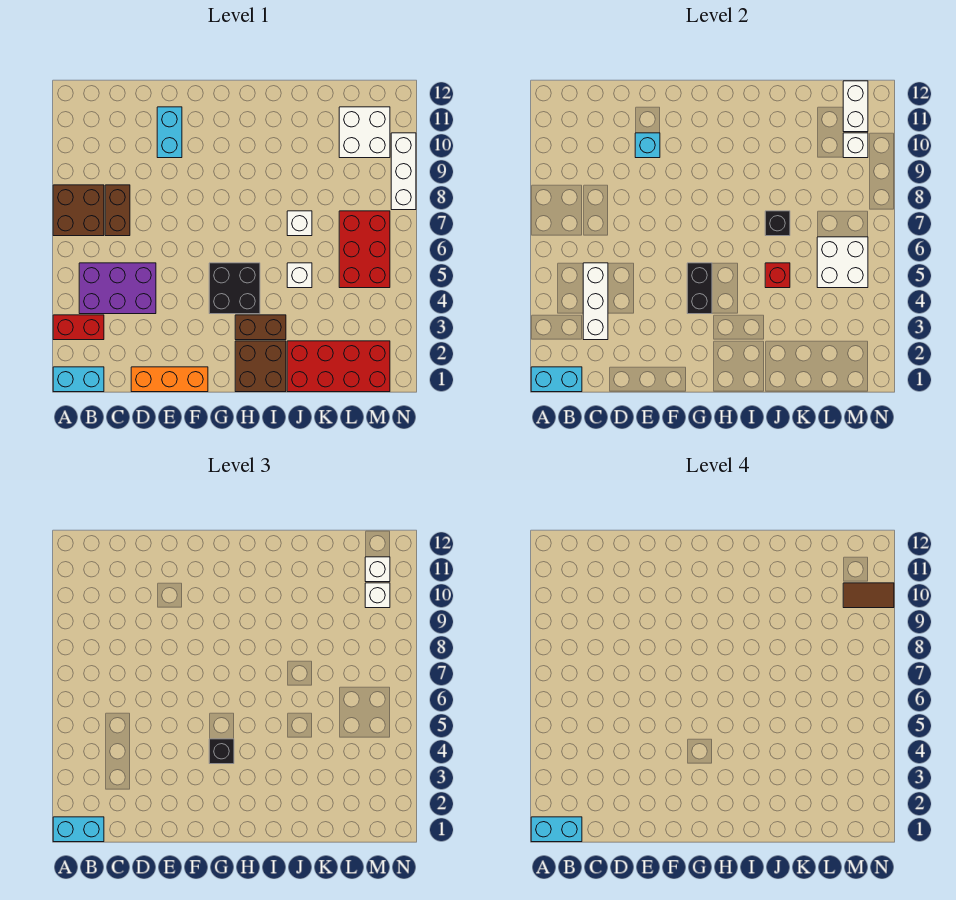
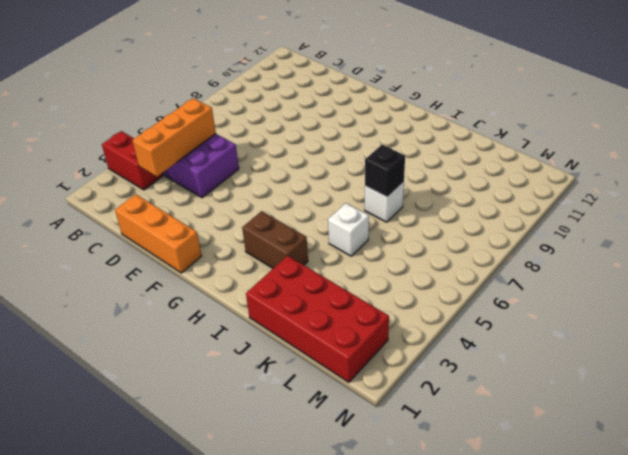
orange brick C3:C5 level 2 -> white brick C3:C5 level 2
none -> cyan brick A1:B1 level 1
none -> brown brick A7:B8 level 1
none -> brown brick C7:C8 level 1
none -> cyan brick E10:E11 level 1

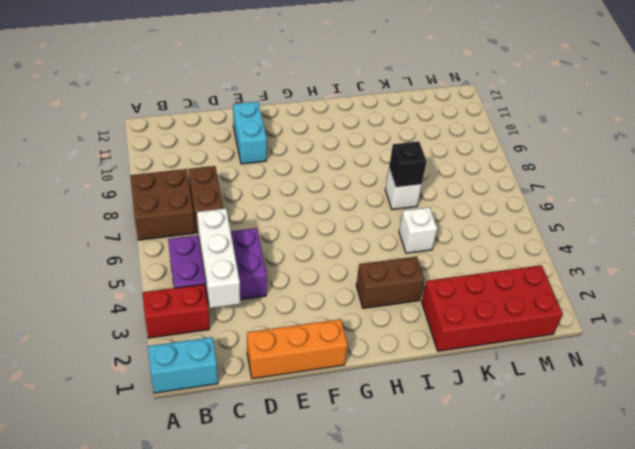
none -> black brick G4:H5 level 1
none -> brown brick H1:I2 level 1
none -> red brick L5:M7 level 1
none -> white brick L10:M11 level 1

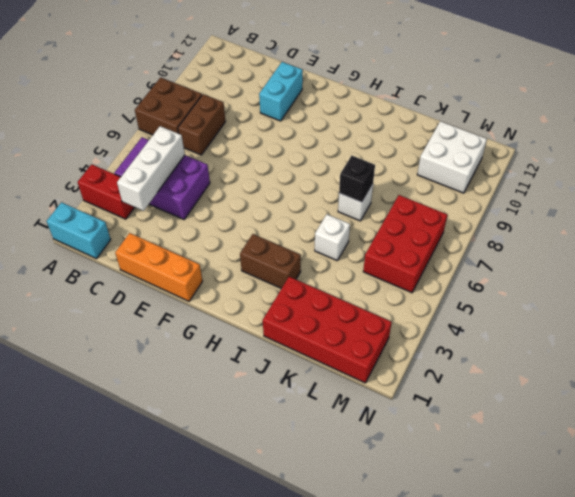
none -> black brick G4:H5 level 1
none -> brown brick H1:I2 level 1
none -> white brick N8:N10 level 1
none -> cyan brick A1:B1 level 2

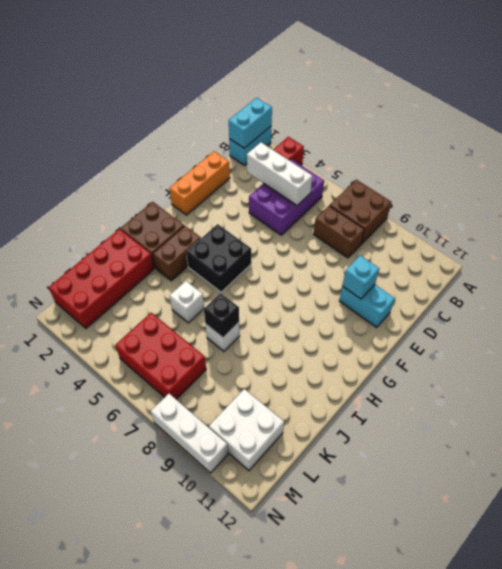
none -> black brick G4:G5 level 2
none -> red brick J5 level 2
none -> white brick L5:M6 level 2
none -> white brick M10 level 2

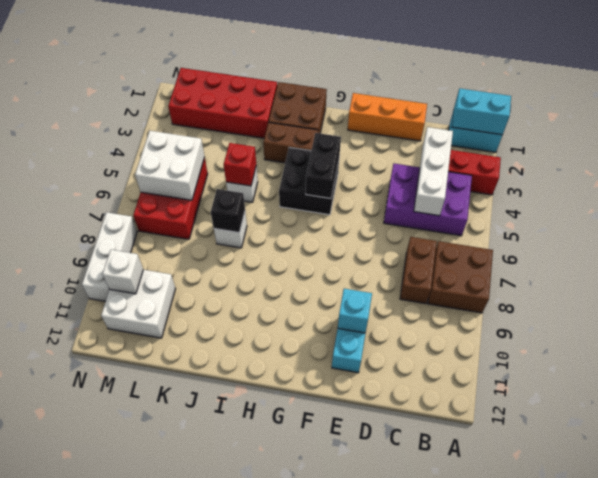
none -> white brick M11:M12 level 2
none -> cyan brick A1:B1 level 3
none -> black brick G4 level 3
none -> white brick M10 level 3

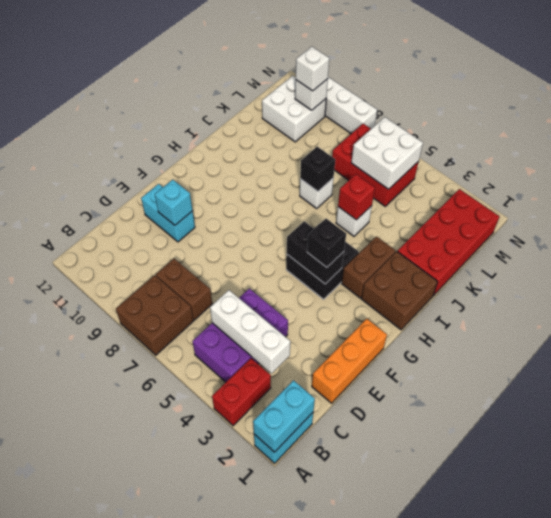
none -> white brick M11:M12 level 2
none -> cyan brick A1:B1 level 3
none -> white brick M11 level 3
none -> cyan brick A1:B1 level 4

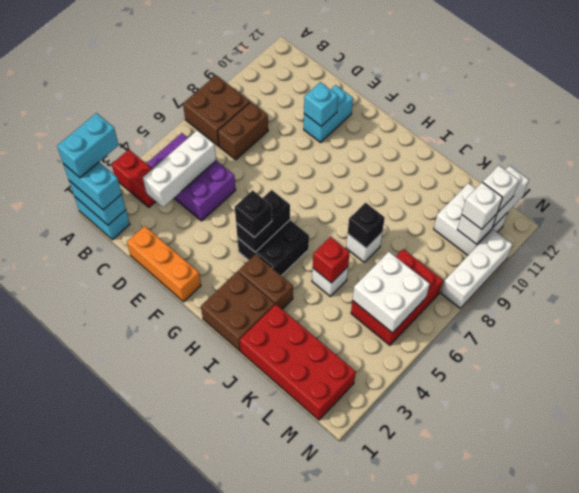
cyan brick A1:A2 level 4 -> cyan brick A1:B1 level 4
none -> brown tile M10:N10 level 4

